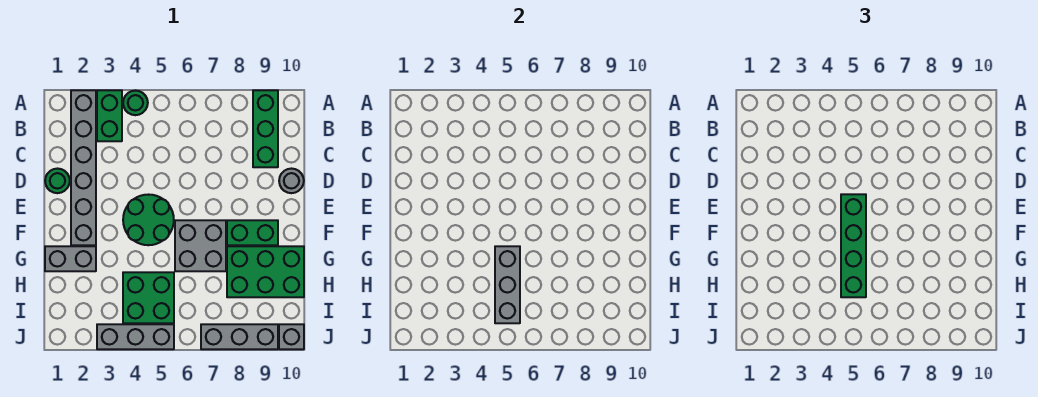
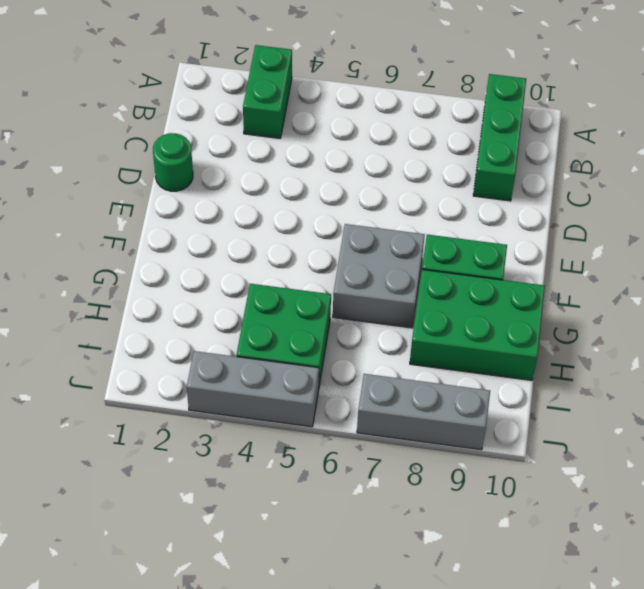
none -> grey brick A2:F2 level 1
none -> green round brick A4 level 1
none -> grey round brick D10 level 1

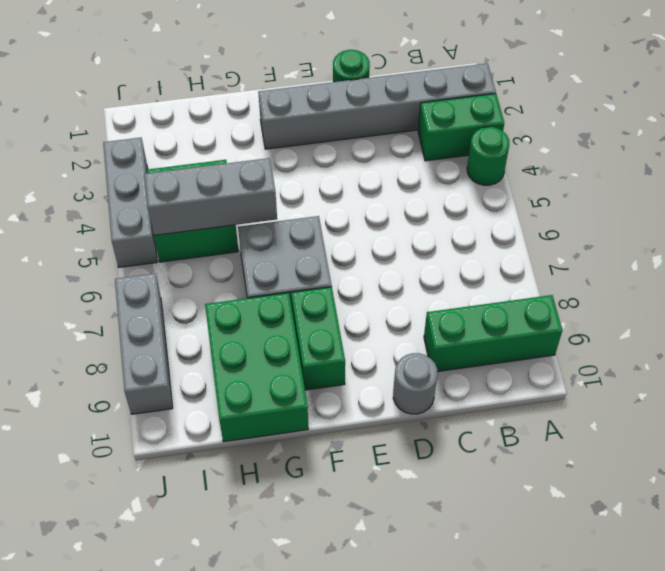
none -> green round brick E4:F5 level 1
none -> grey brick G1:G2 level 1
none -> grey brick J10 level 1

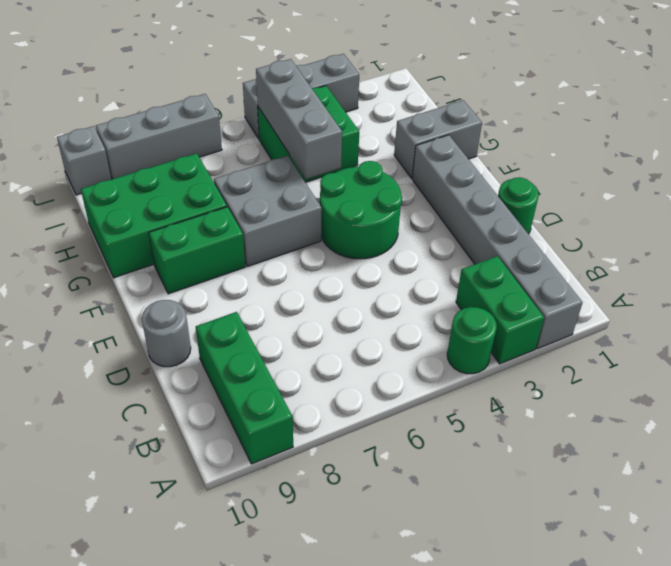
none -> green brick E5:H5 level 3

